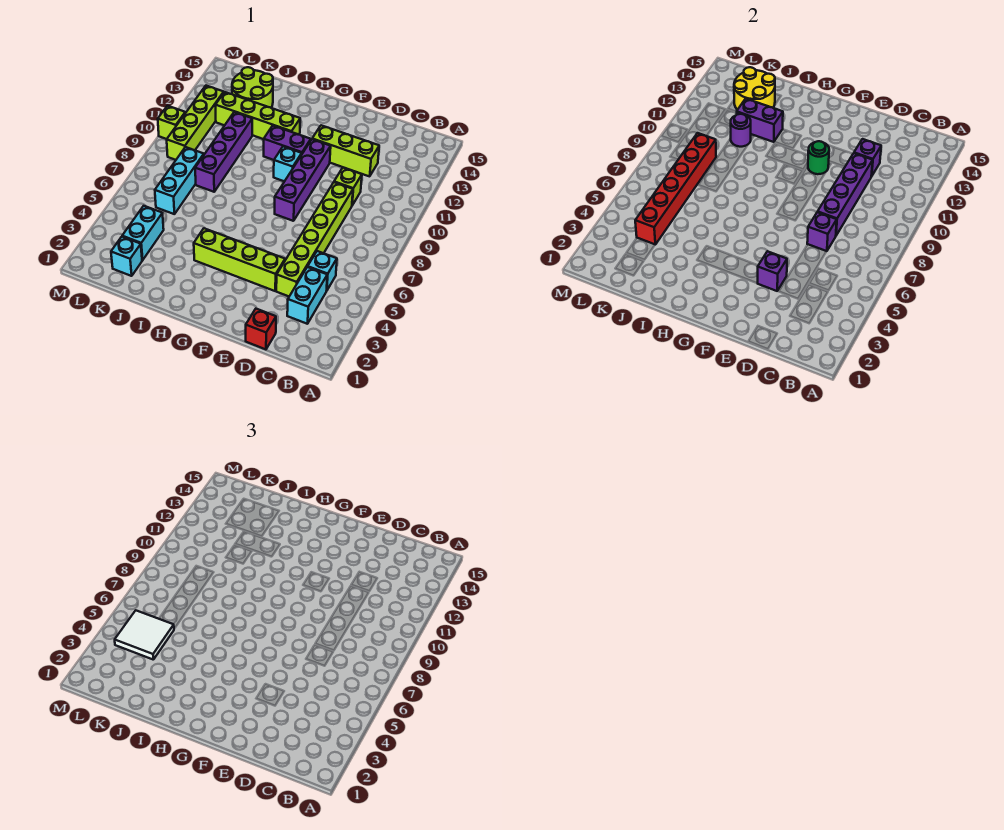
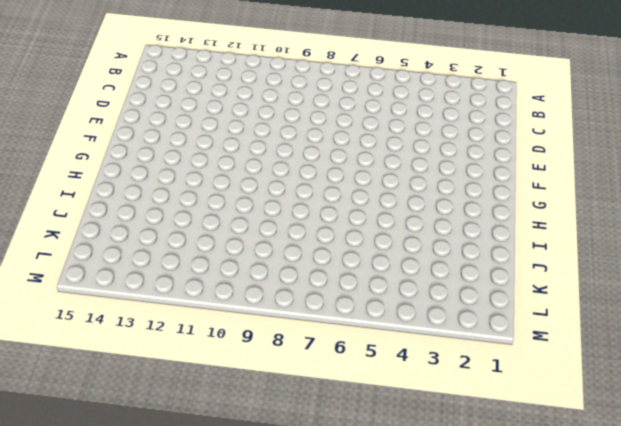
none -> cyan brick C3:C4 level 1
none -> cyan brick C5 level 1
none -> red brick D1 level 1

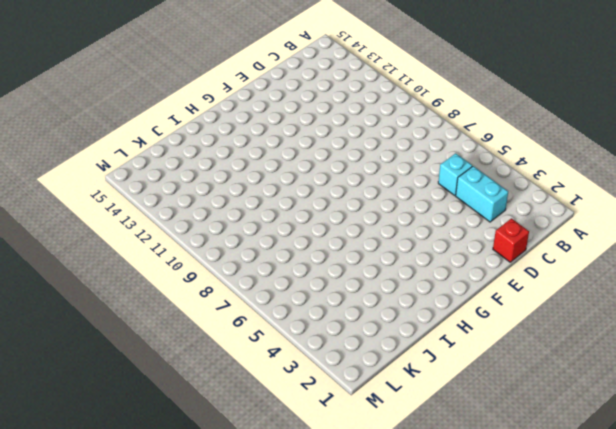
none -> lime brick D4:D9 level 1
none -> lime brick D10 level 1
none -> lime brick D12:F12 level 1

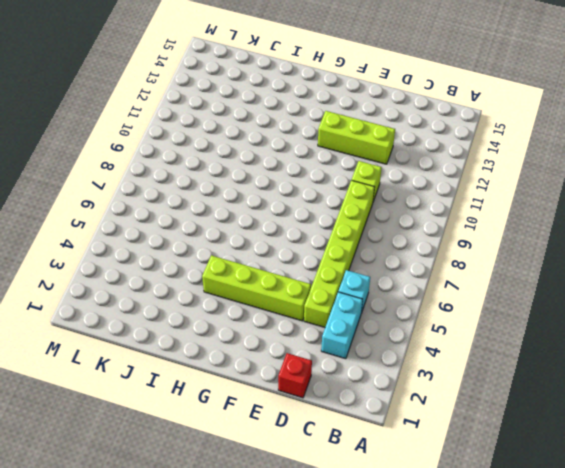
none -> purple brick F8:F11 level 1
none -> cyan brick G10 level 1
none -> purple brick G11:H11 level 1

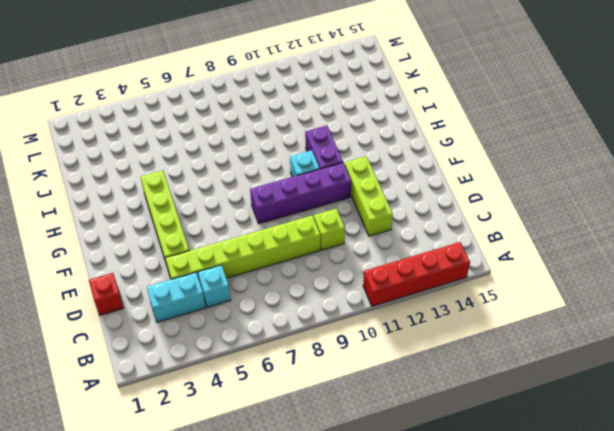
red brick A11:A14 level 1 -> none
none -> lime brick H12:K12 level 1
none -> purple brick J8:J11 level 1
none -> lime round brick J13:K14 level 1

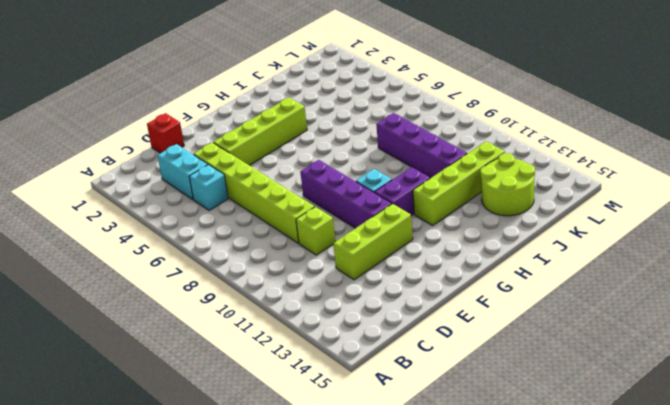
none -> cyan brick K2 level 1
none -> cyan brick K3:K4 level 1
none -> cyan brick K6:K8 level 1

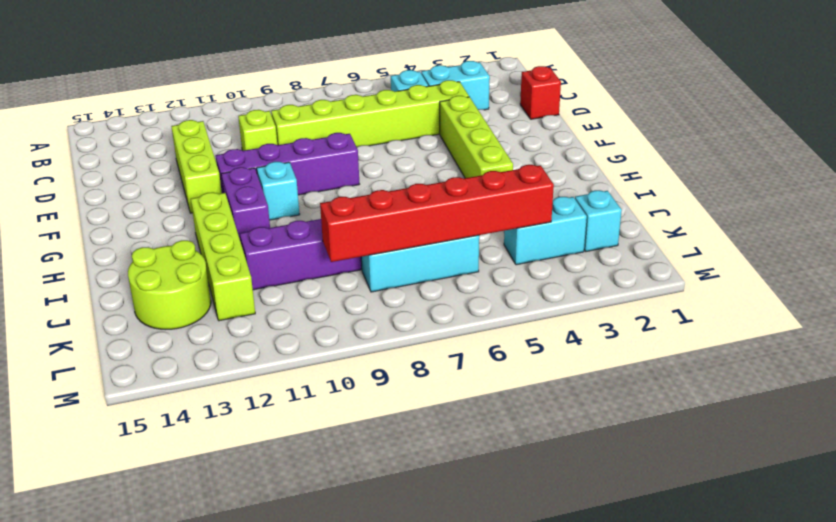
none -> lime brick L9:L12 level 1
none -> lime brick M10 level 1
none -> purple brick D7 level 2

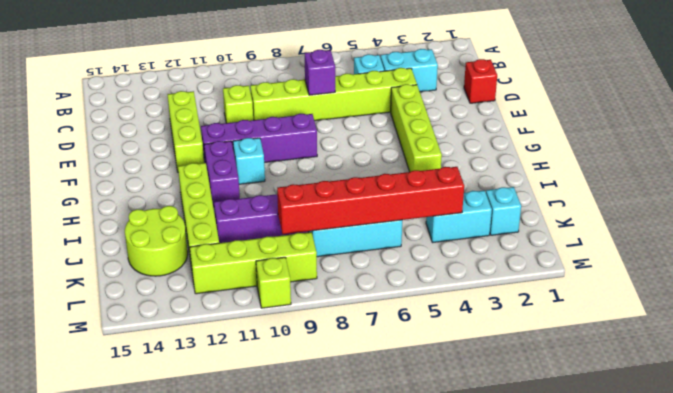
none -> purple brick D8:D11 level 2
none -> purple brick D12 level 2
none -> purple brick E4 level 2

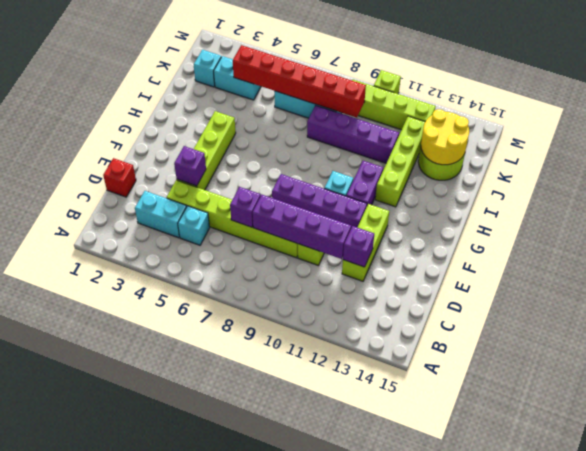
none -> green round brick F11 level 2
none -> purple brick I12:J12 level 2
none -> purple round brick J11 level 2

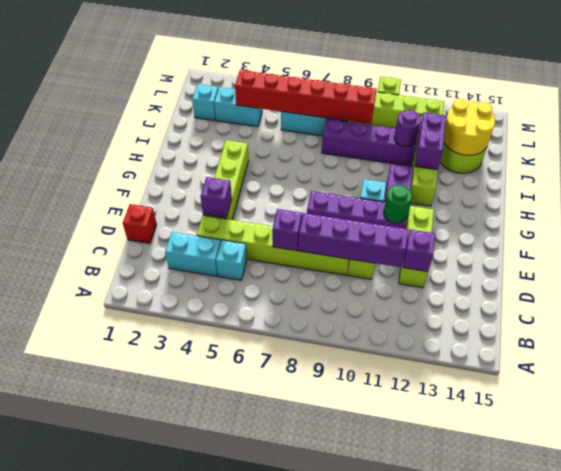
none -> white tile K4:L5 level 3

